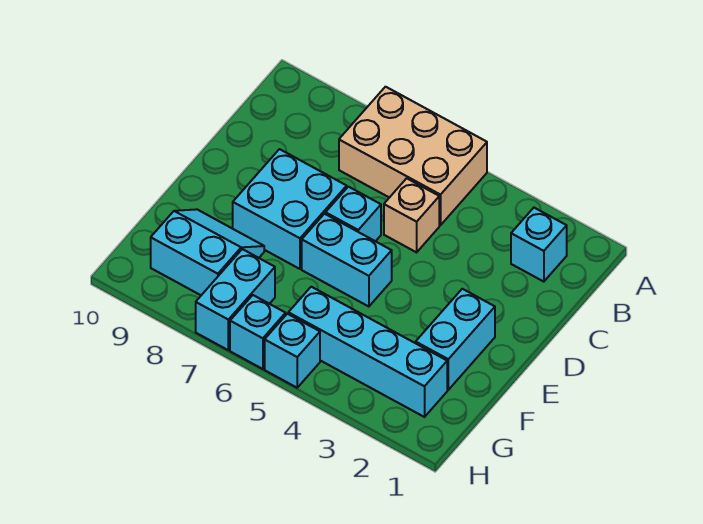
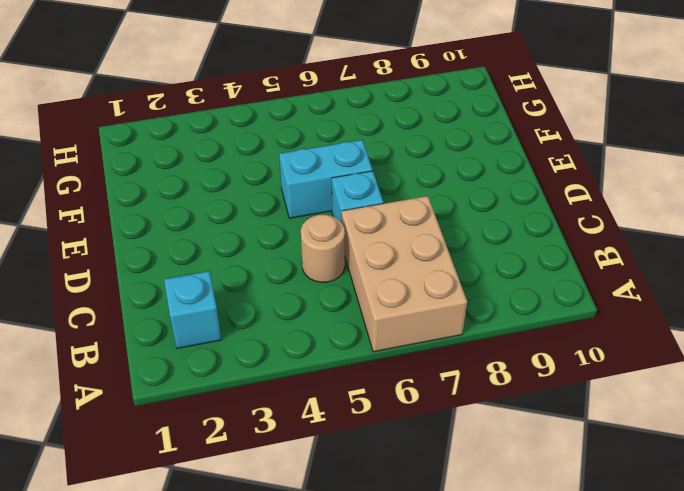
tan brick A6:C7 level 1 -> tan brick A5:B7 level 1
tan round brick C5 level 1 -> tan brick C5 level 1
none -> cyan brick D7:E8 level 1
none -> cyan brick E2:F2 level 1
none -> cyan slope F8:G9 level 1 top G

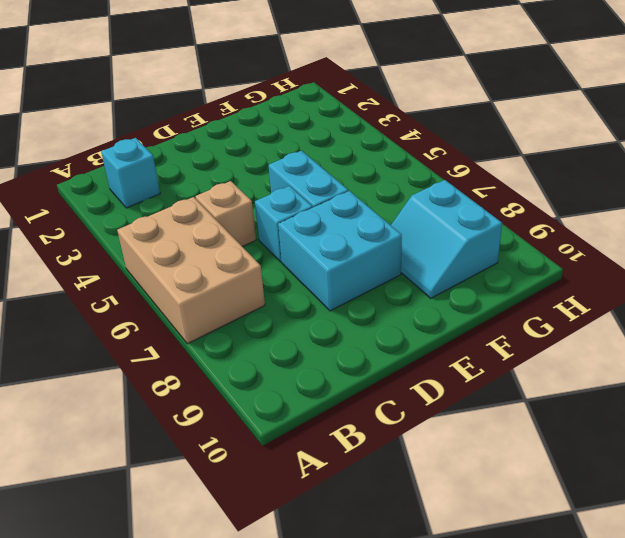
none -> cyan brick E2:F2 level 1
none -> cyan brick G2:G5 level 1
none -> cyan brick G7:H7 level 1

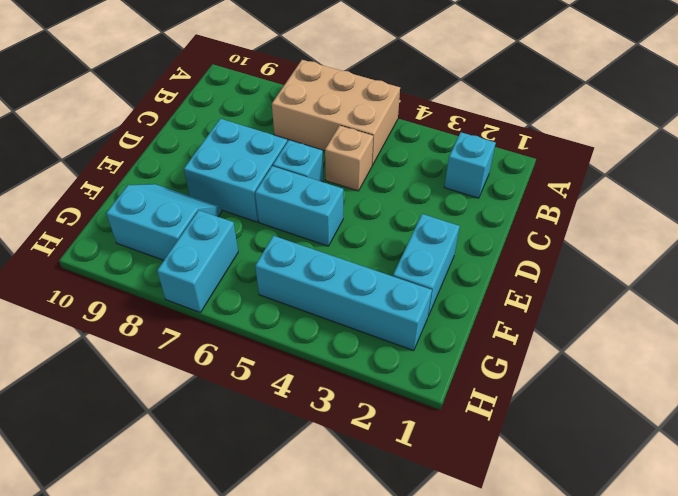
none -> cyan brick H5 level 1
none -> cyan brick H6 level 1

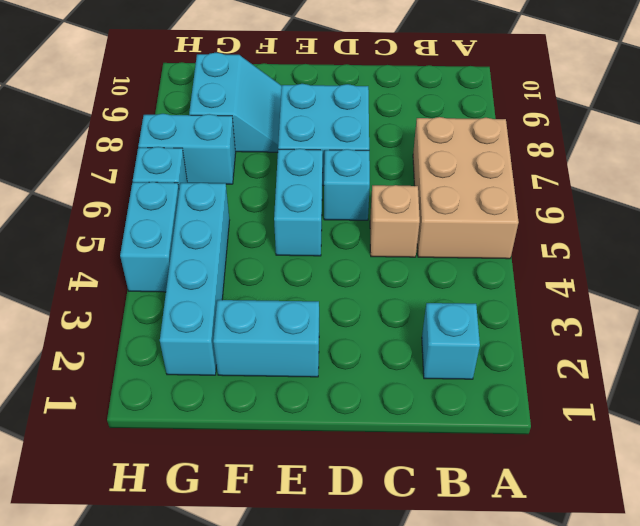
cyan brick H4:H5 level 1 -> cyan brick H5 level 1

